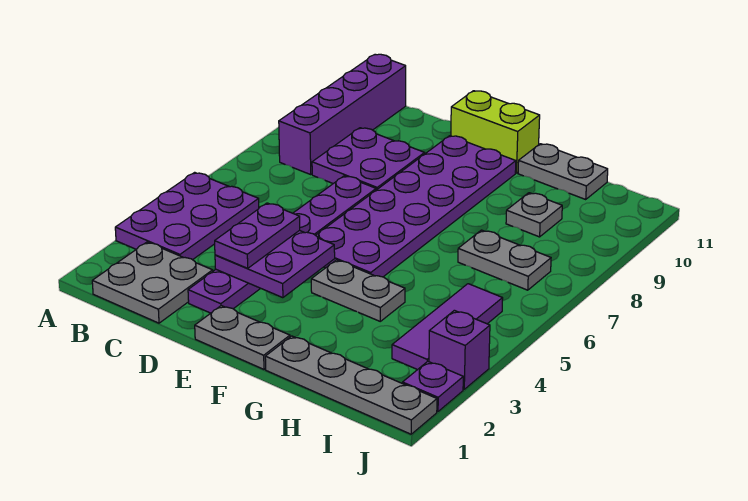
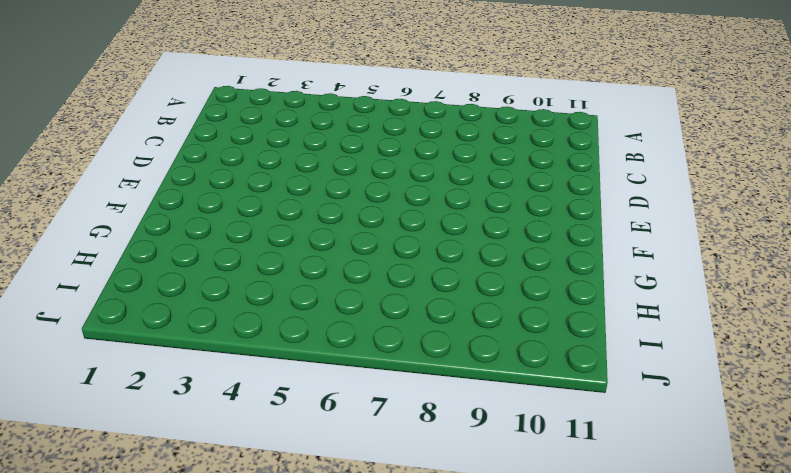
none -> purple plate A3:B5 level 1
none -> grey plate B1:C2 level 1
none -> purple brick B8:B11 level 1

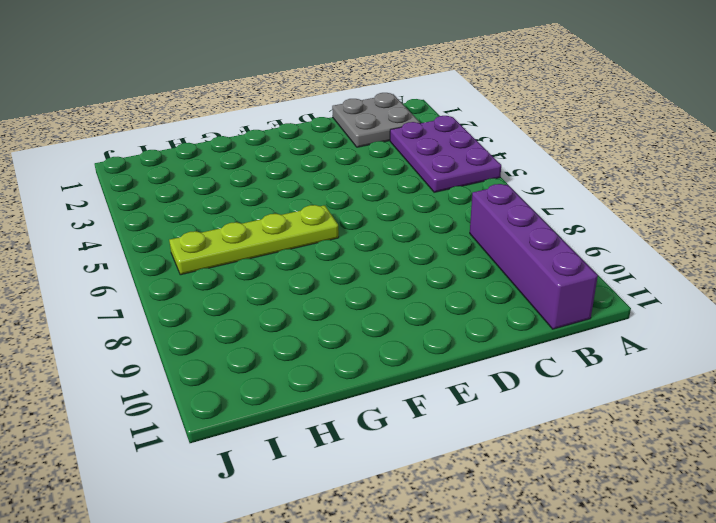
lime plate F6:I6 level 1 -> purple plate E5:F10 level 1
none -> purple plate C8:D9 level 1
none -> purple plate D2:D7 level 1
none -> grey plate E1:F1 level 1

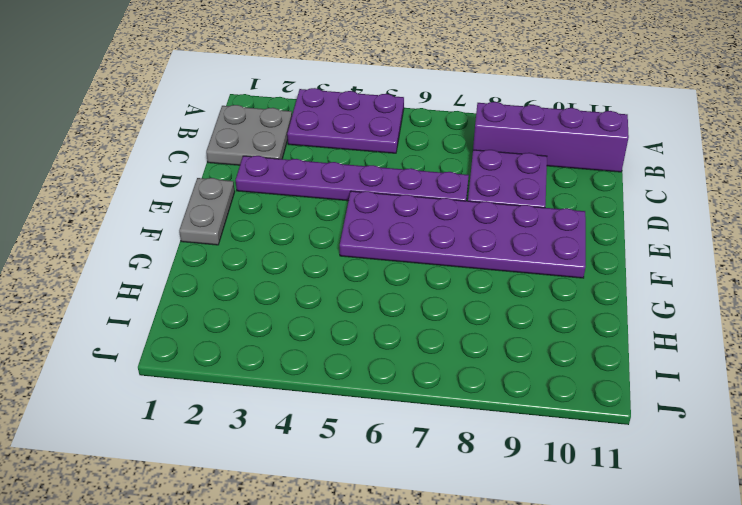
none -> lime brick E11:F11 level 1
none -> grey plate F4:G4 level 1
none -> grey plate G1:J1 level 1

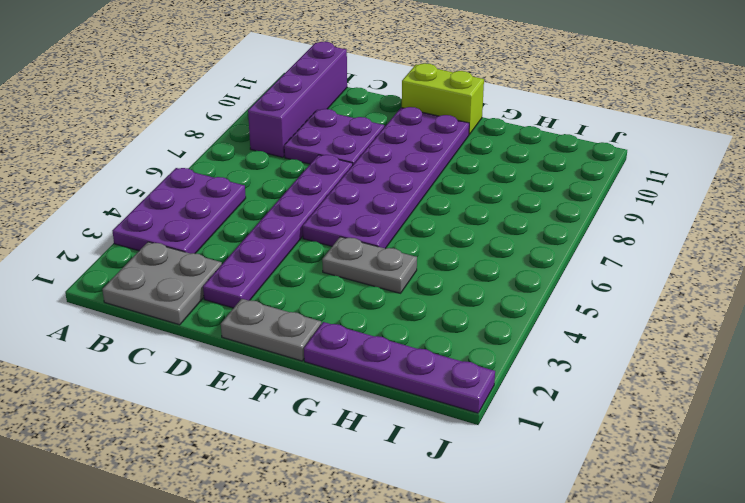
purple plate G1:J1 level 1 -> grey plate G1:J1 level 1
none -> grey plate G11:H11 level 1
none -> grey plate H7:I7 level 1
none -> grey plate H9 level 1

